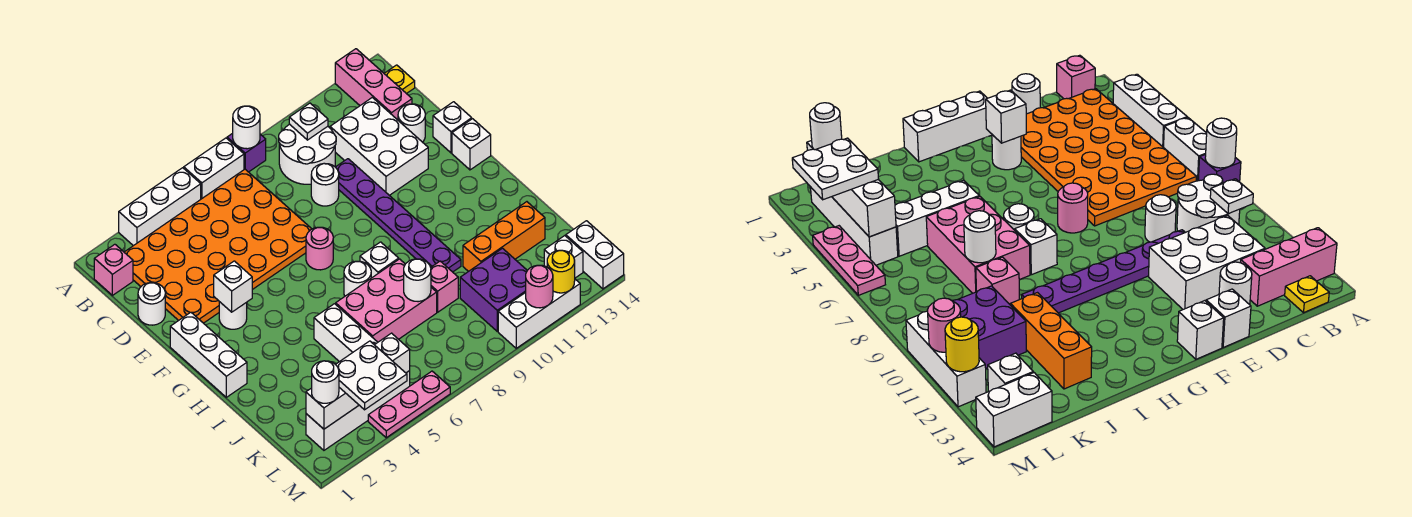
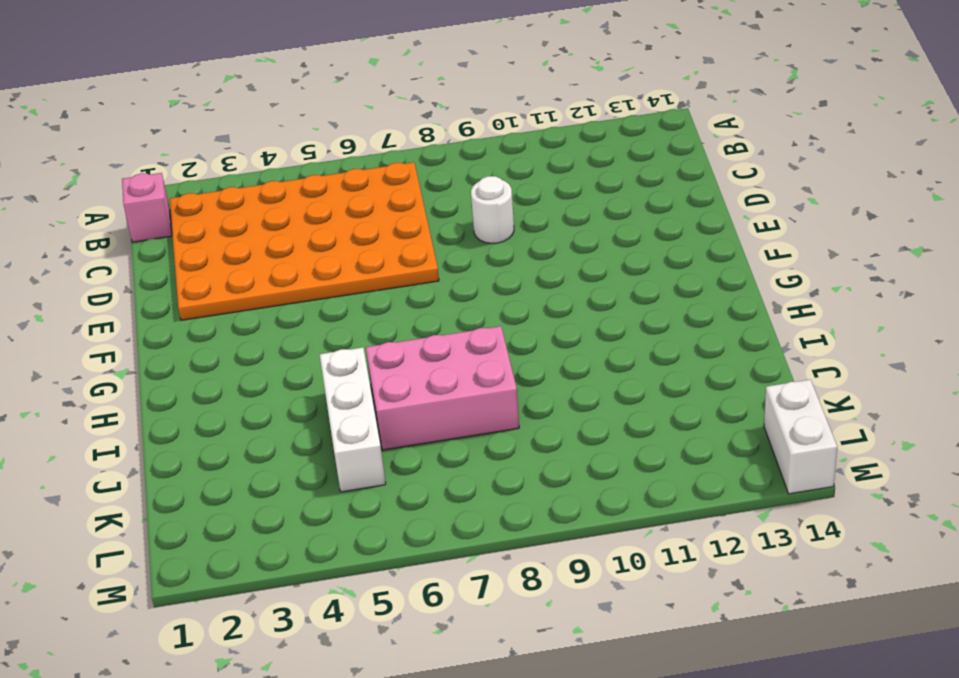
none -> white brick A3:A5 level 1
none -> white brick A6:A7 level 1
none -> purple brick A8 level 1
none -> pink brick A13:C13 level 1

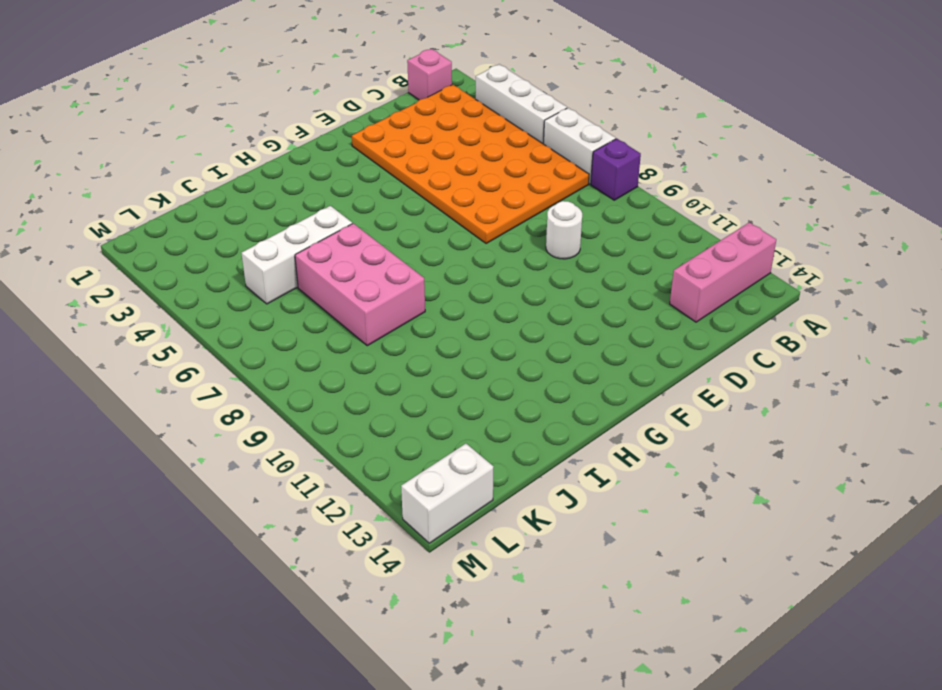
none -> white round brick B9:C10 level 1
none -> yellow plate B14 level 1
none -> white brick C11:E12 level 1
none -> white round brick D1 level 1

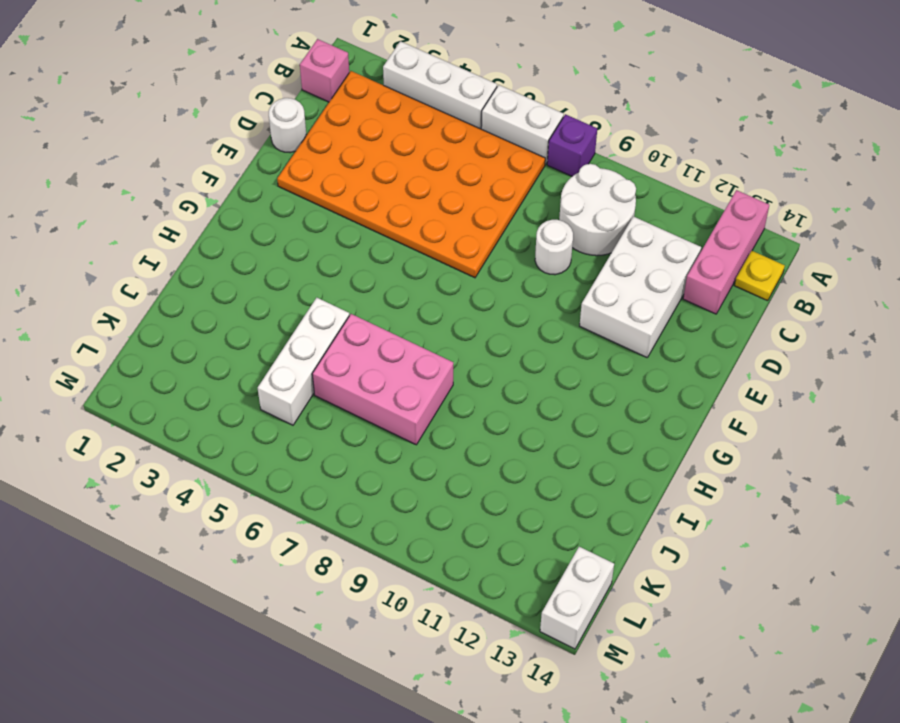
none -> purple plate D10:I10 level 1
none -> white round brick D13 level 1
none -> white brick E14 level 1
none -> white brick F1:H1 level 1

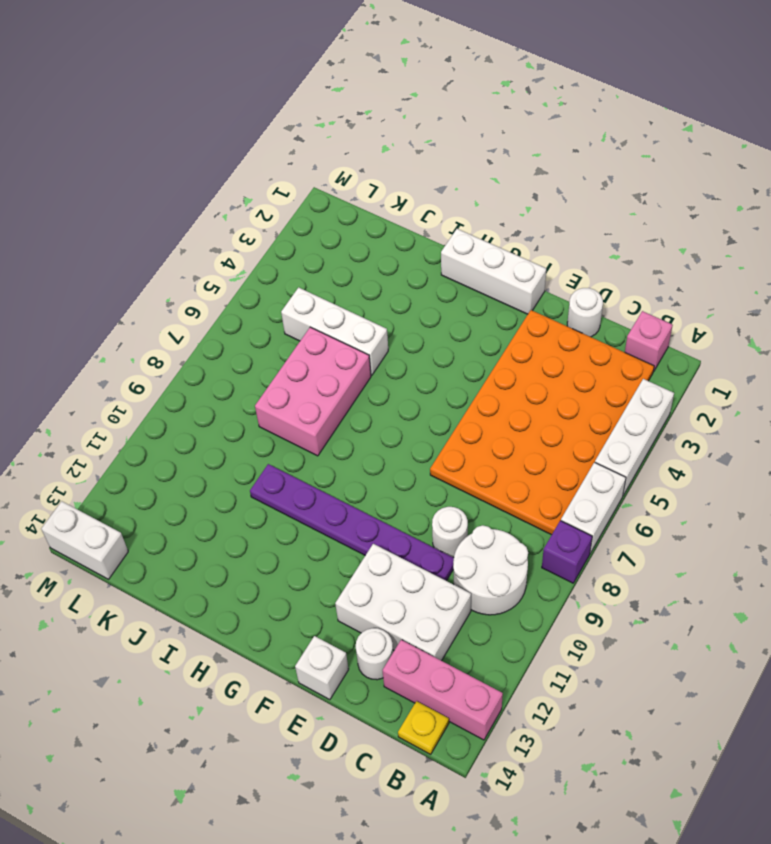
none -> white round brick F3 level 1
none -> pink round brick F7 level 1
none -> white brick F14 level 1
none -> white round brick H7 level 1

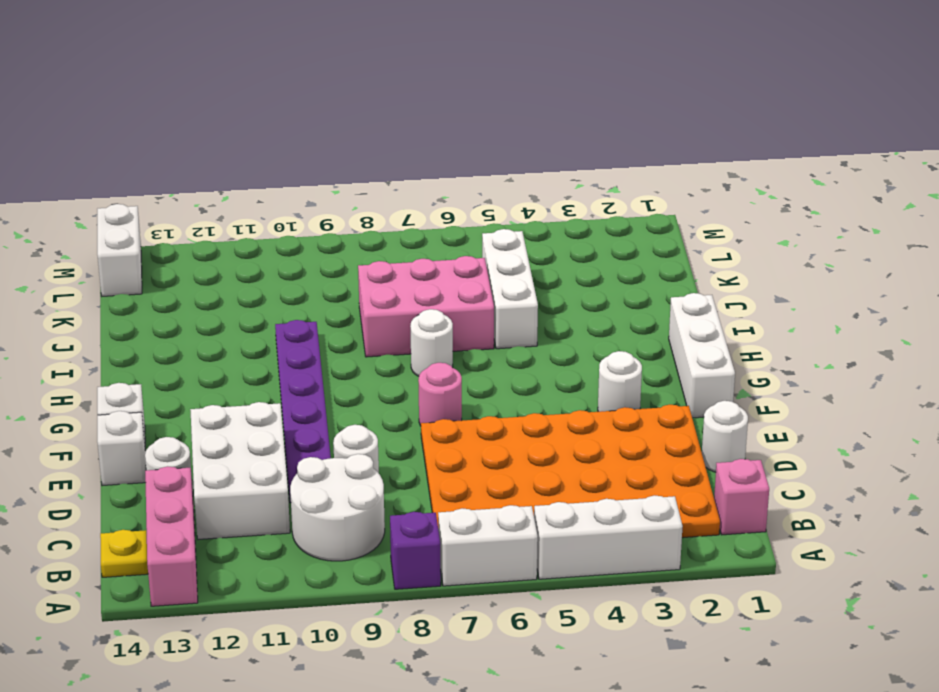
none -> white brick H8 level 1
none -> pink brick J9 level 1
none -> orange brick J11:J13 level 1
none -> purple brick K10:L11 level 1

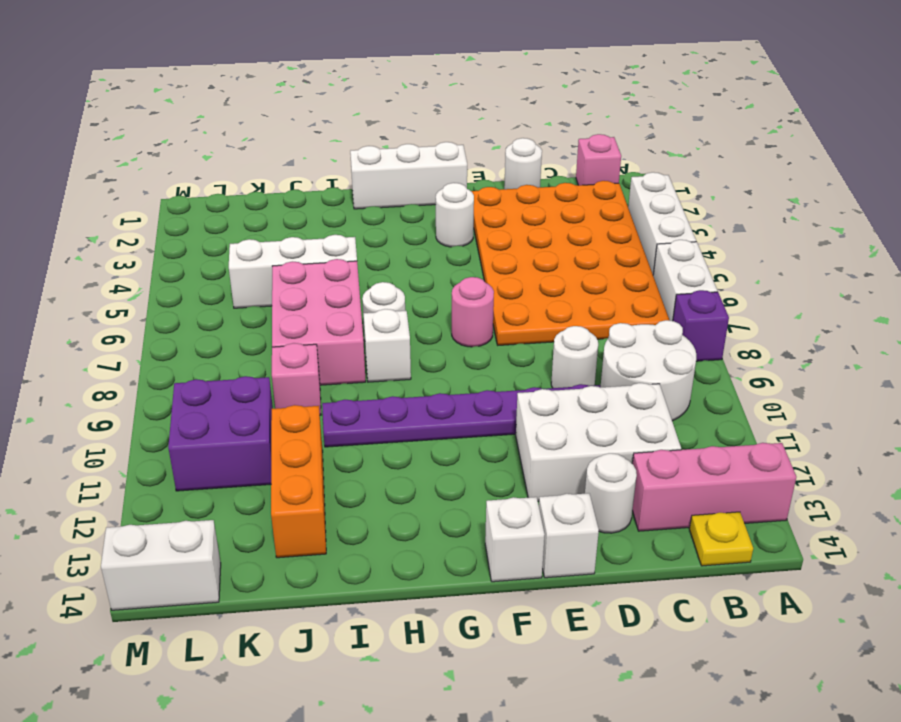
none -> white brick L2:L5 level 1
none -> white brick L13 level 1
none -> pink plate M4:M6 level 1
none -> white brick M10:M12 level 1

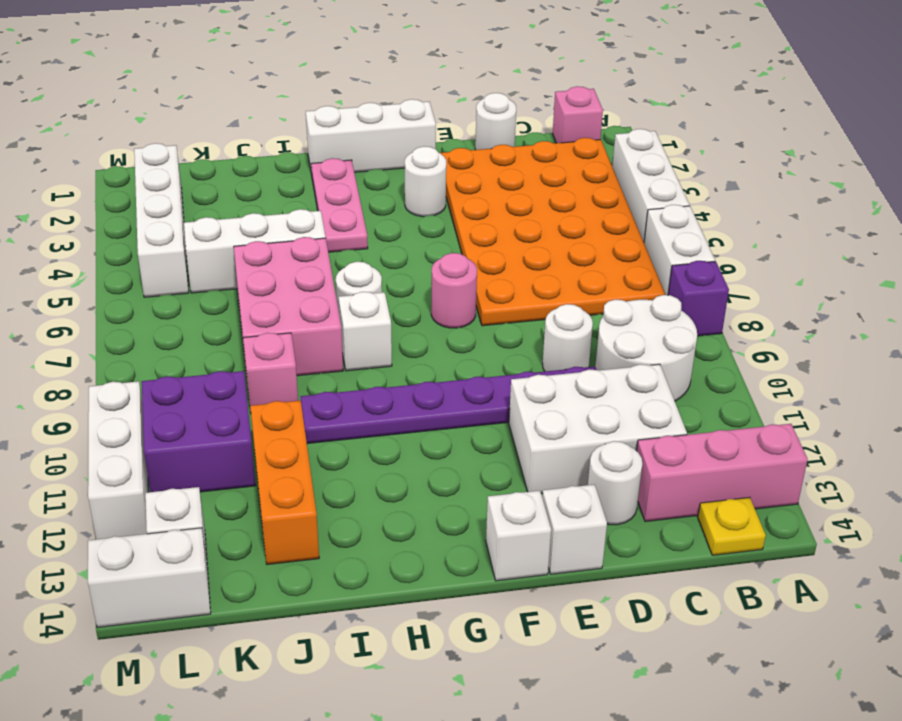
pink plate H2:H4 level 1 -> pink plate M4:M6 level 1
none -> white round brick A8 level 2
none -> white plate B10 level 2
none -> white brick F3 level 2
none -> white round brick J8 level 2

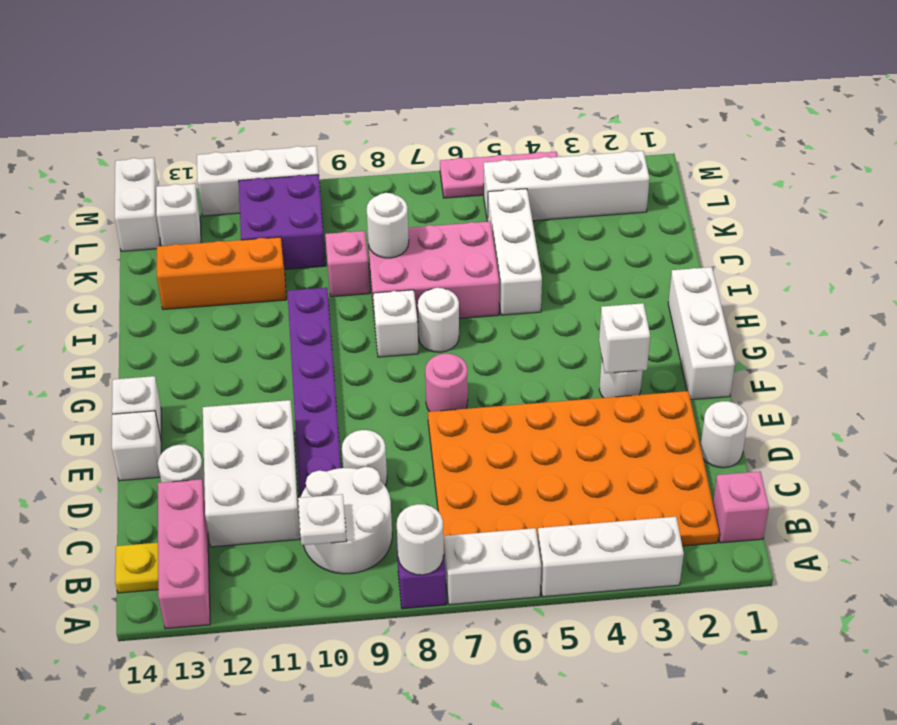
none -> white brick L2:L5 level 2
none -> pink round brick M11 level 2
none -> yellow round brick M12 level 2
none -> white round brick L2 level 3

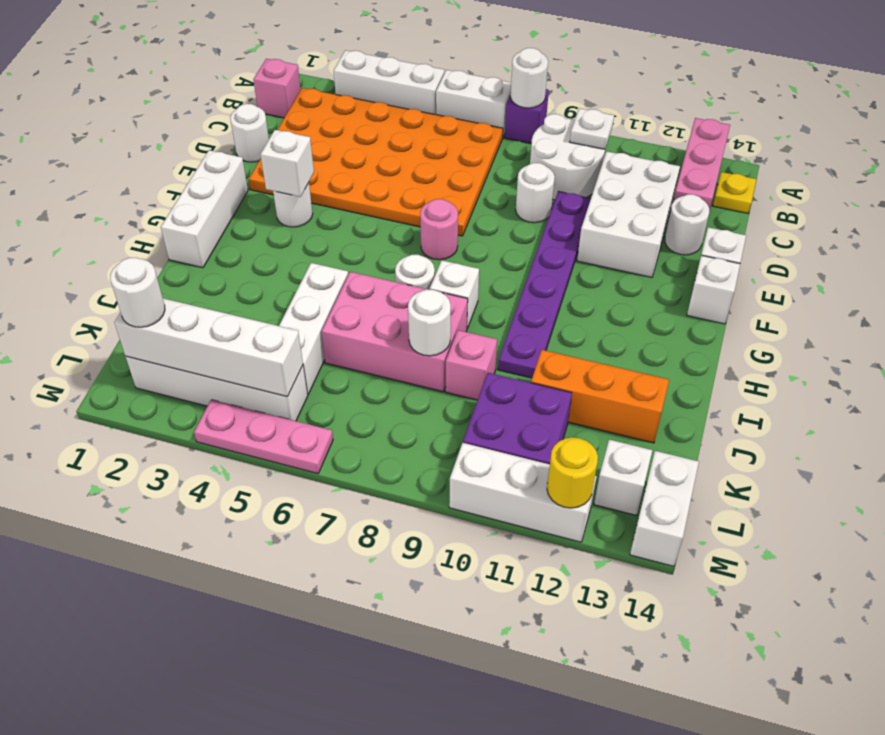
none -> pink round brick M11 level 2
none -> white plate L3:M4 level 3

